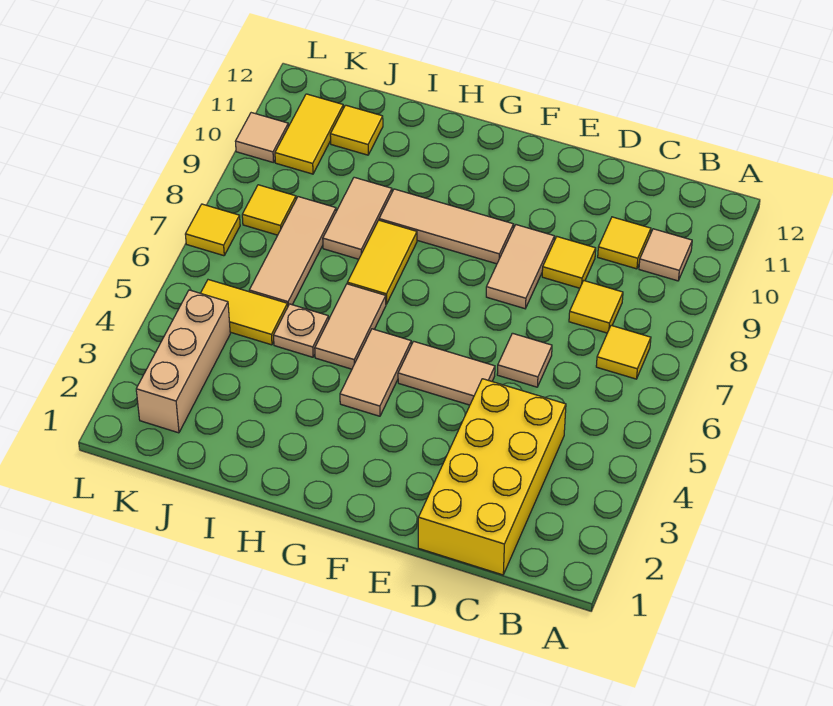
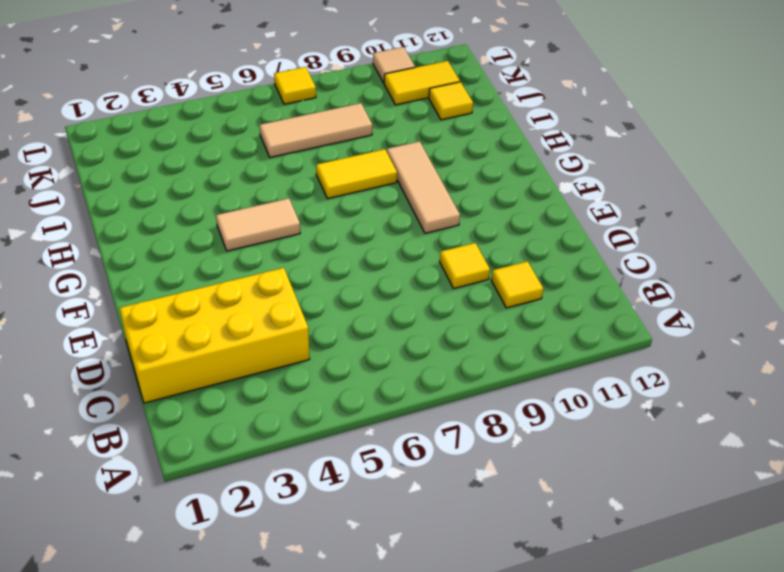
none -> yellow tile B7 level 1
none -> tan tile B10 level 1
none -> yellow tile C8 level 1

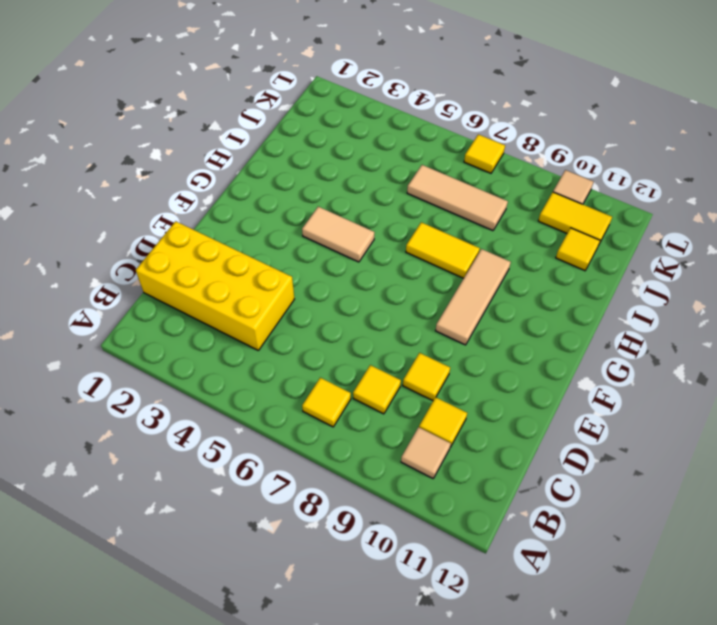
none -> tan tile D6 level 1
none -> tan tile E5:F5 level 1
none -> tan tile E8:E9 level 1

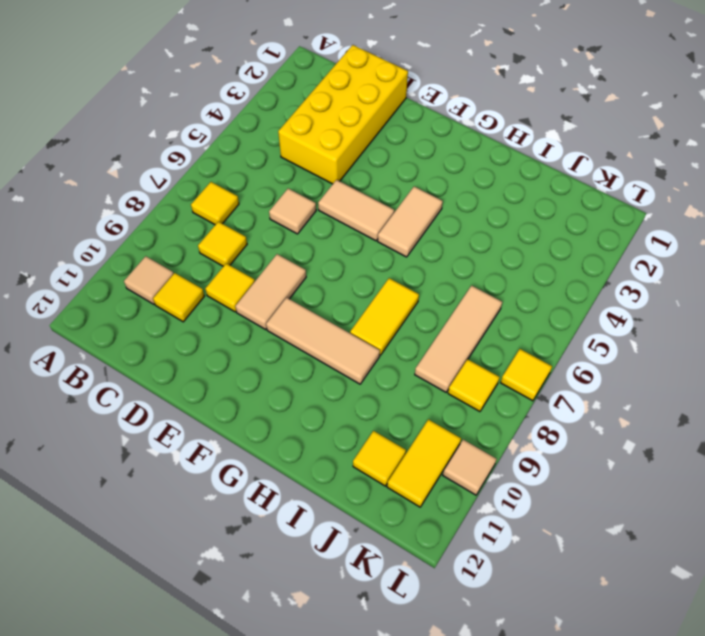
none -> tan tile H5:H6 level 1
none -> tan plate I5 level 1
none -> tan tile I8:I9 level 1

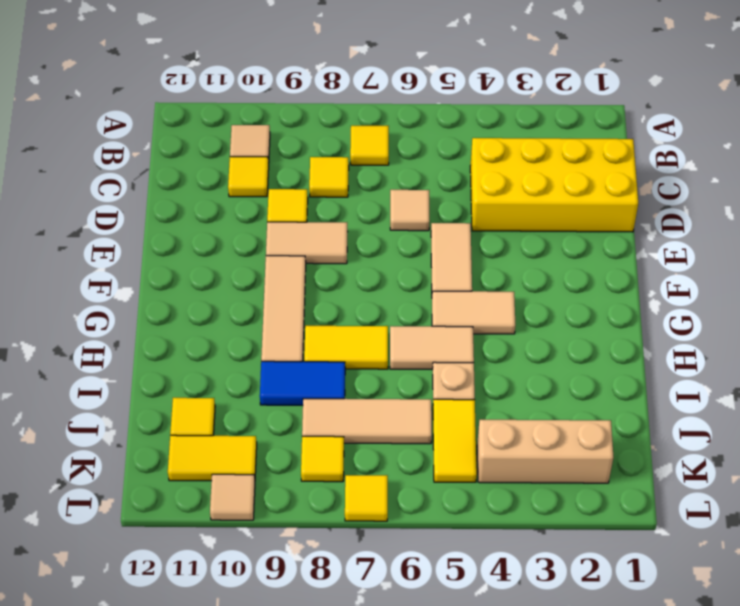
blue tile I8:I9 level 1 -> tan tile I8:I9 level 1

